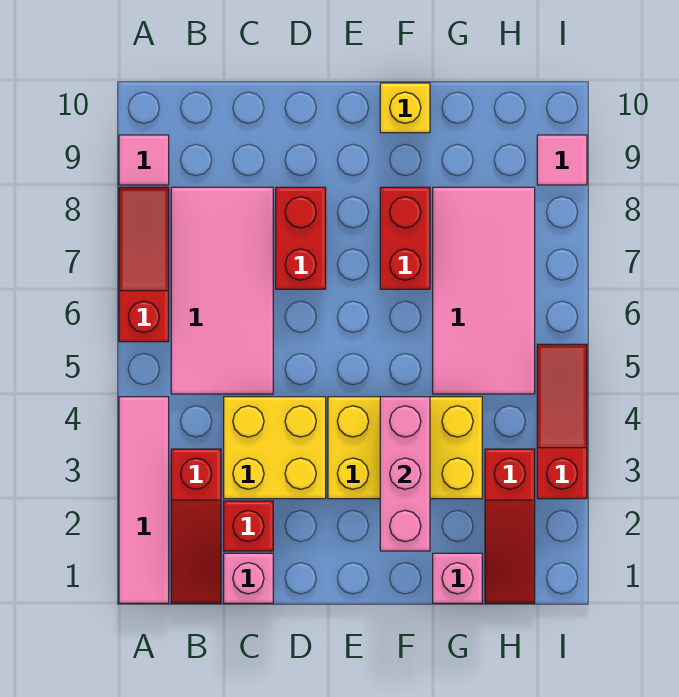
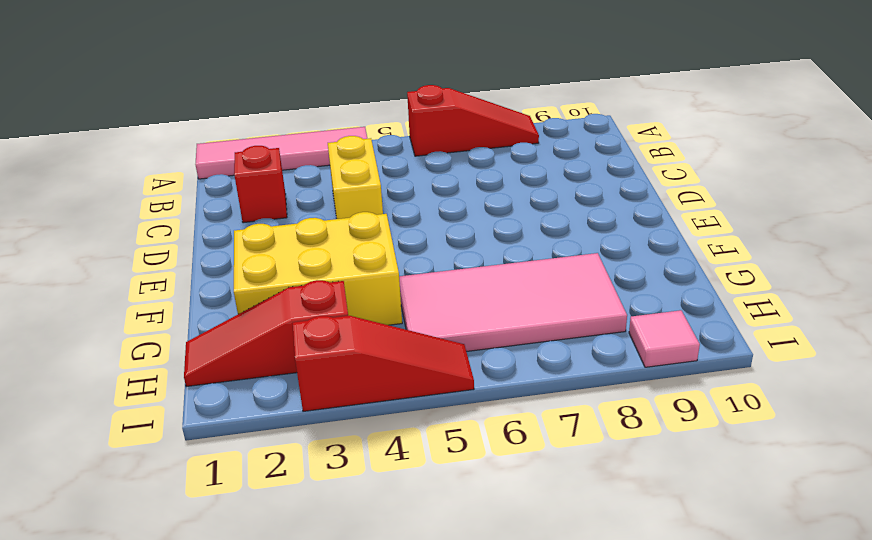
yellow brick C4:D4 level 1 -> yellow brick C3:D4 level 1
yellow brick F2:G4 level 1 -> yellow brick E3:G4 level 1
none -> pink tile A9 level 1
none -> red slope B1:B3 level 1 top 3
none -> pink tile B5:C8 level 1

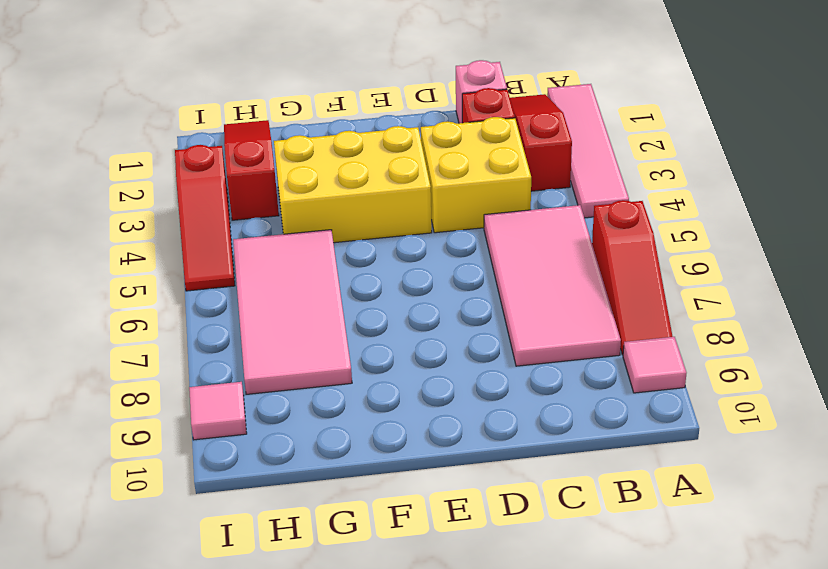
none -> red brick D7:D8 level 1
none -> red brick F7:F8 level 1
none -> yellow brick F10 level 1

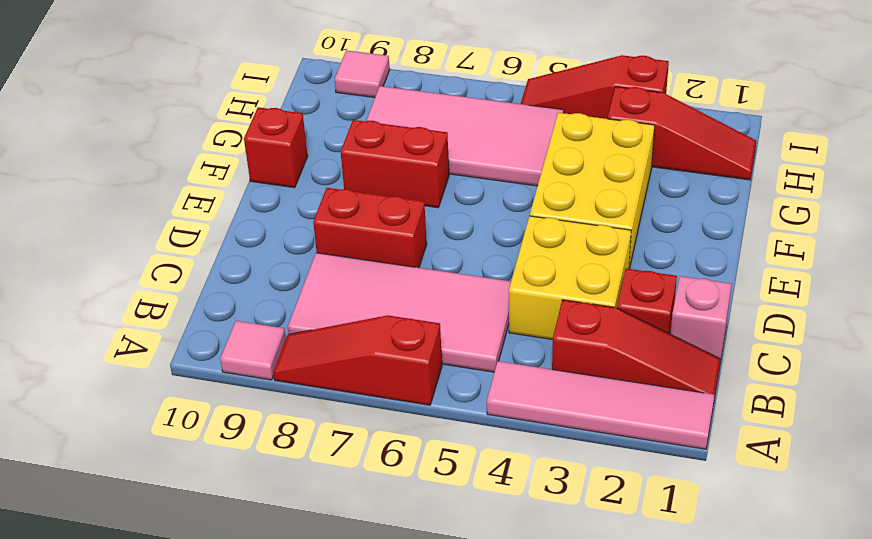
red brick F10 level 1 -> yellow brick F10 level 1
none -> pink brick G1 level 1
none -> pink brick F2:F4 level 2

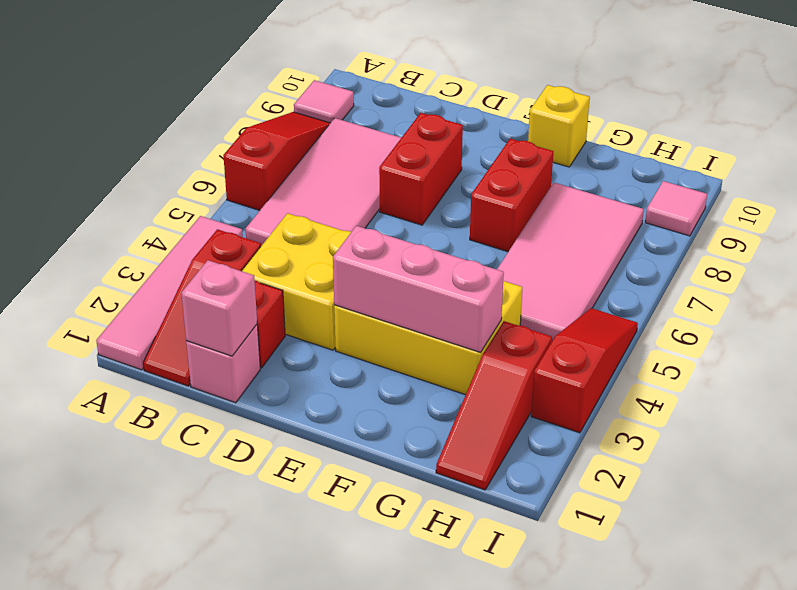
pink brick C1 level 2 -> pink brick G1 level 1
pink brick E3:G3 level 2 -> pink brick F2:F4 level 2

